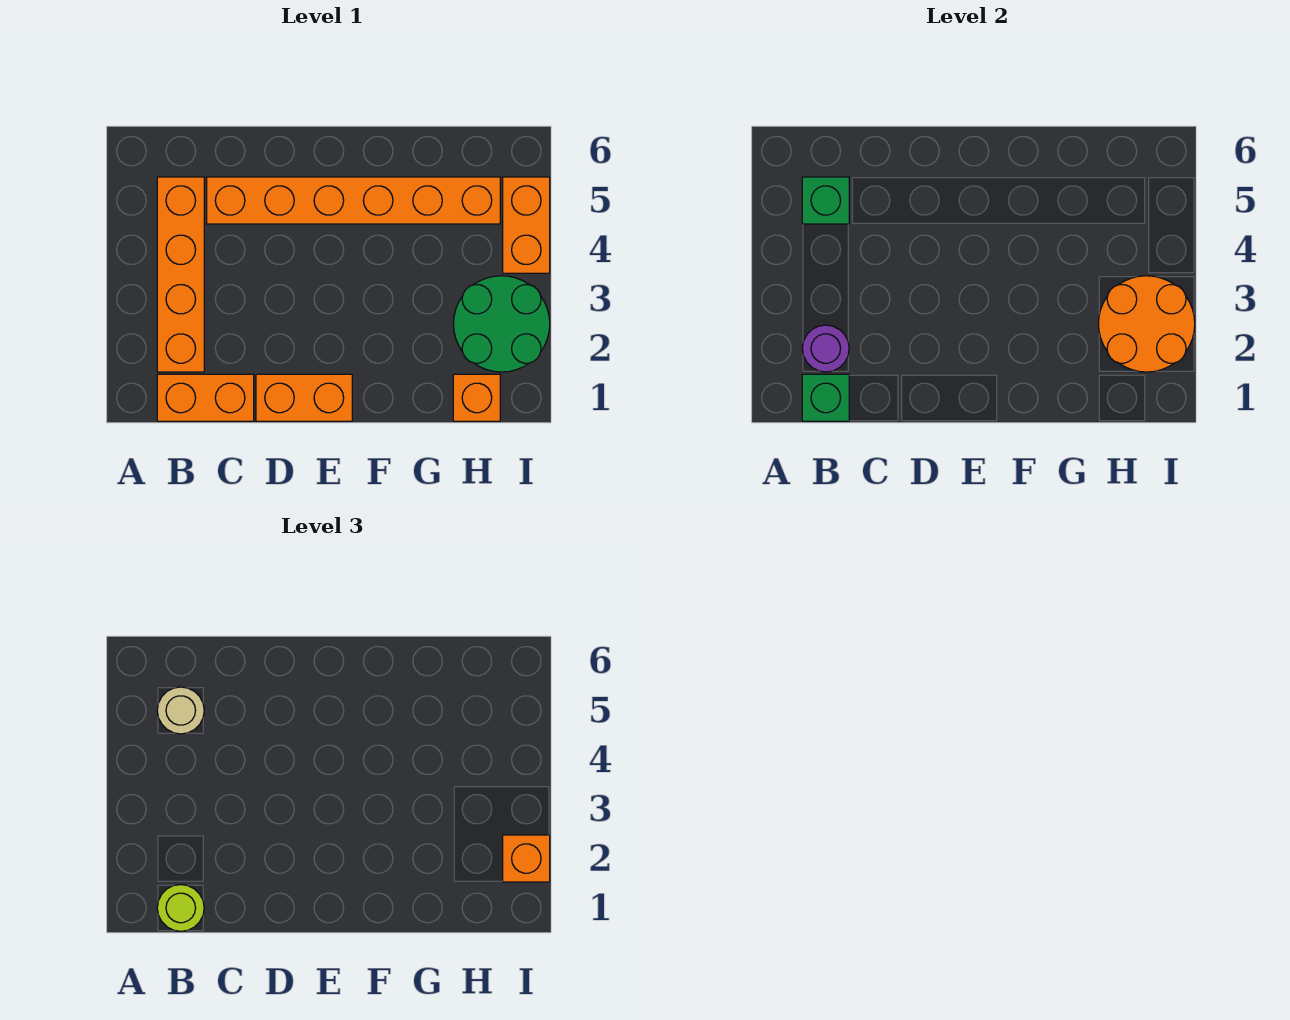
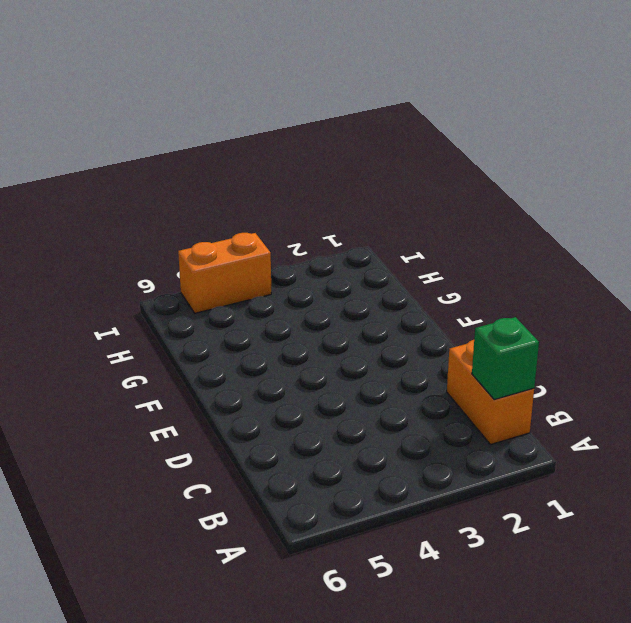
none -> orange brick B2:B5 level 1
none -> orange brick C5:H5 level 1
none -> orange brick D1:E1 level 1

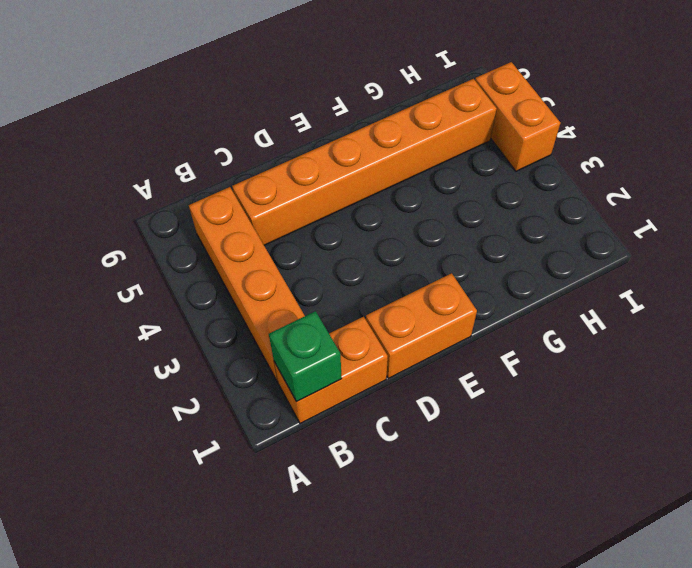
none -> orange brick H1 level 1
none -> green round brick H2:I3 level 1
none -> purple round brick B2 level 2

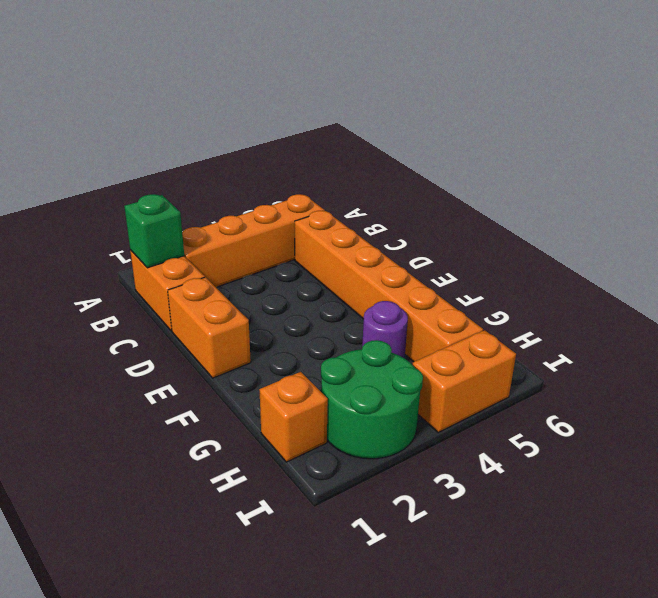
purple round brick G4 level 1 -> purple round brick B2 level 2
none -> green brick B5 level 2
none -> orange round brick H2:I3 level 2
none -> lime round brick B1 level 3

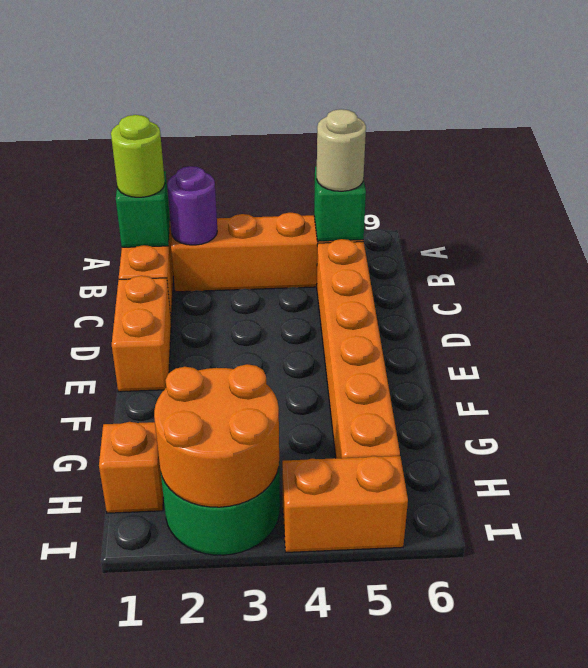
none -> orange brick I2 level 3

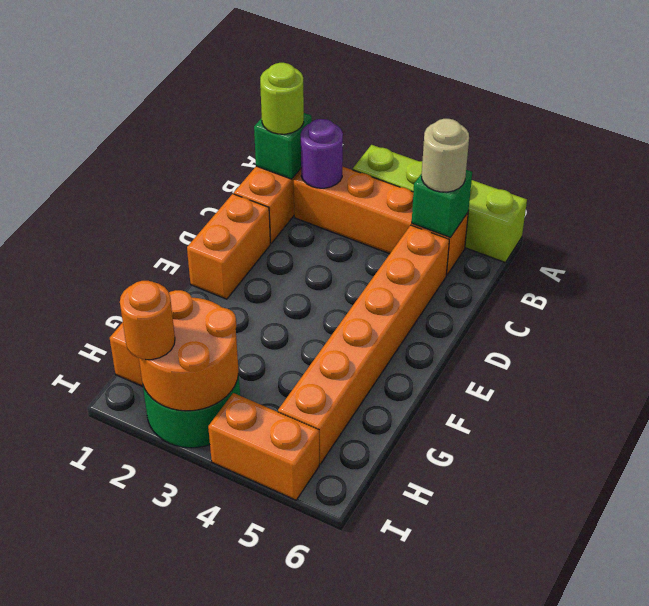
lime brick A3:A6 level 1 -> none
orange round brick I2 level 3 -> orange brick I2 level 3

